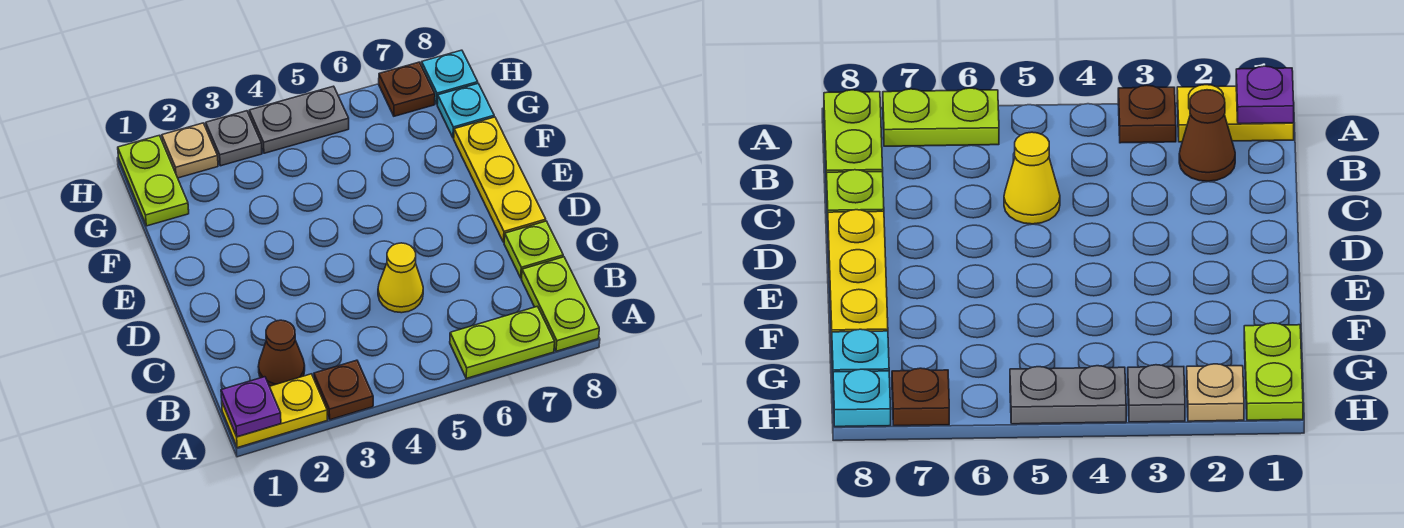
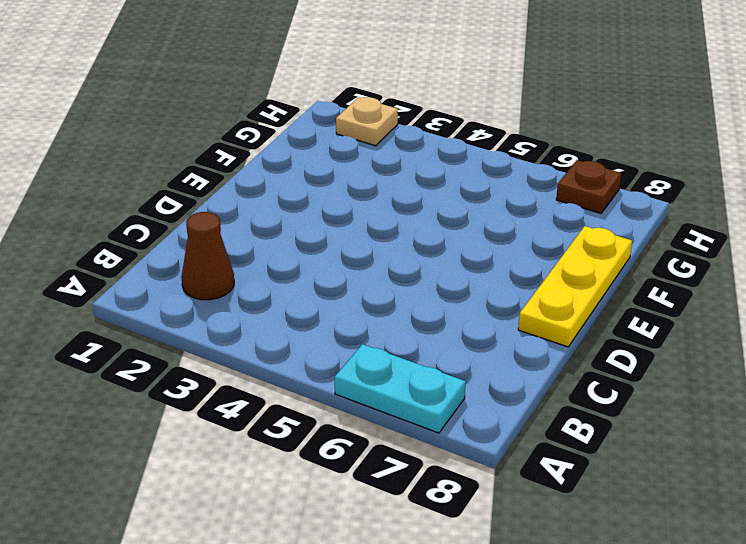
cyan plate A6:A7 level 1 -> lime plate A6:A7 level 1
none -> yellow plate A1:A2 level 1
none -> brown plate A3 level 1
none -> lime plate A8:B8 level 1

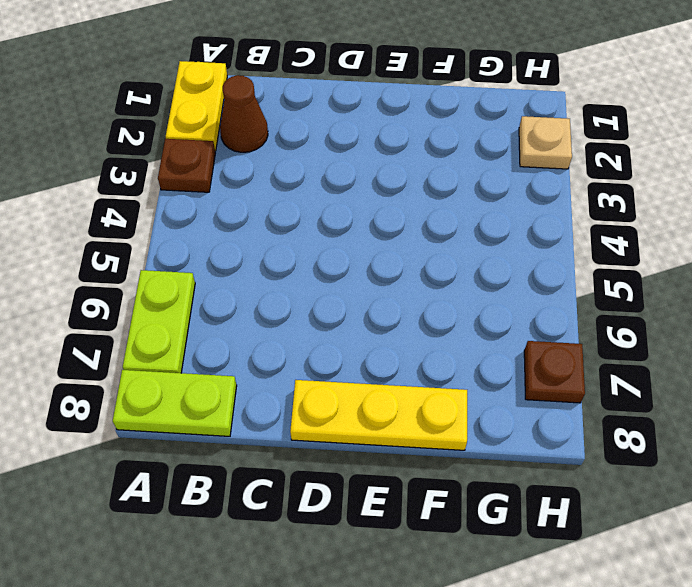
none -> yellow cone C5 level 1
none -> lime plate C8 level 1
none -> lime plate G1:H1 level 1

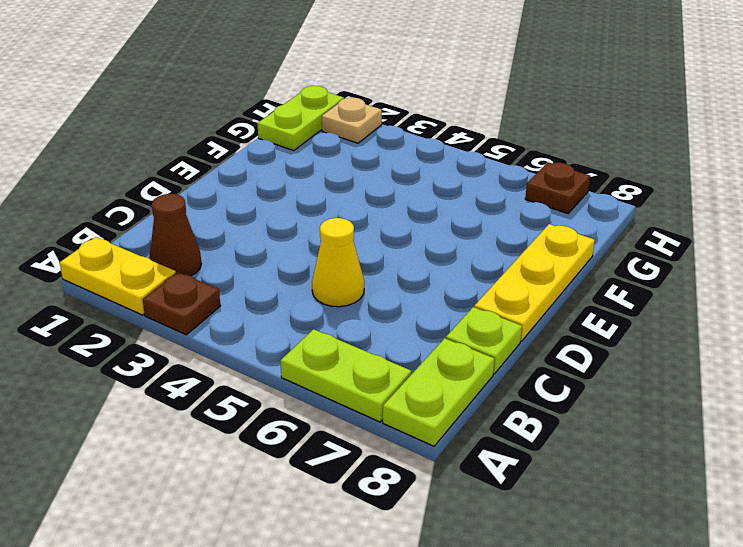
none -> cyan plate G8 level 1
none -> grey plate H3 level 1
none -> grey plate H4:H5 level 1

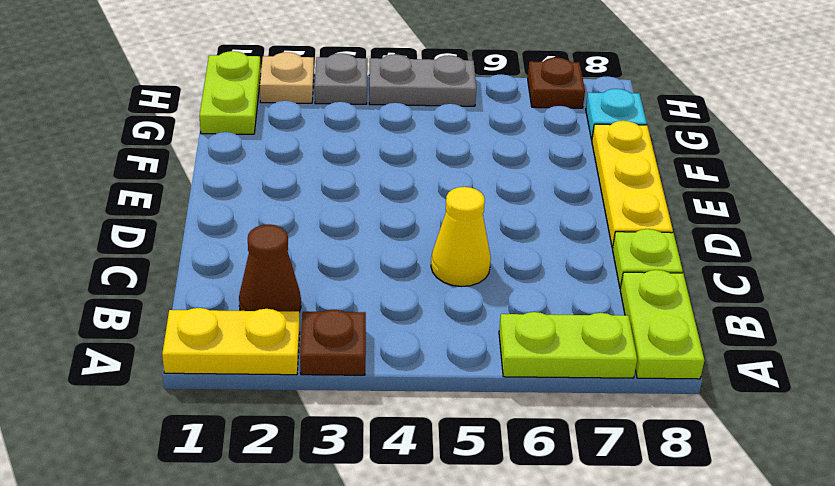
none -> cyan plate H8 level 1
none -> purple plate A1 level 2

